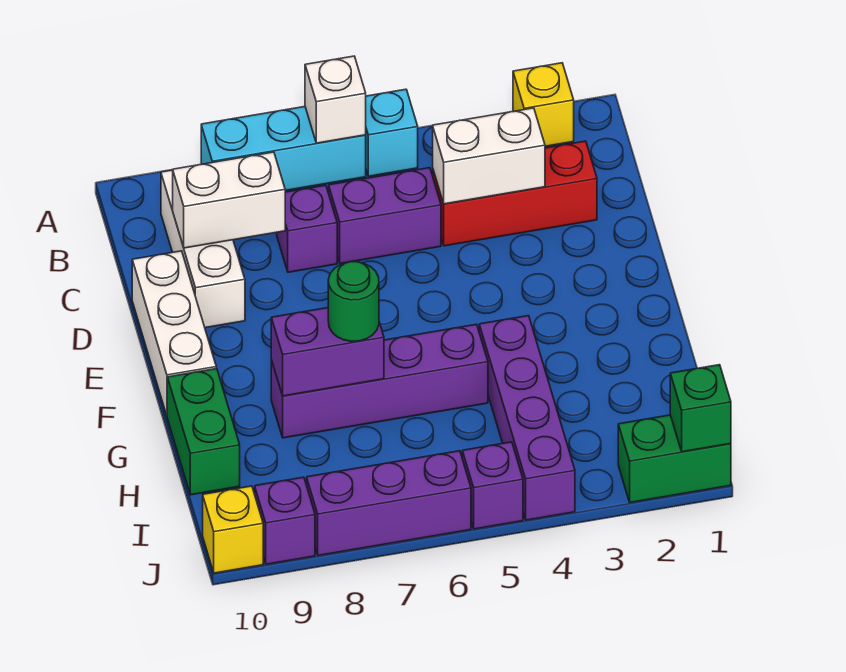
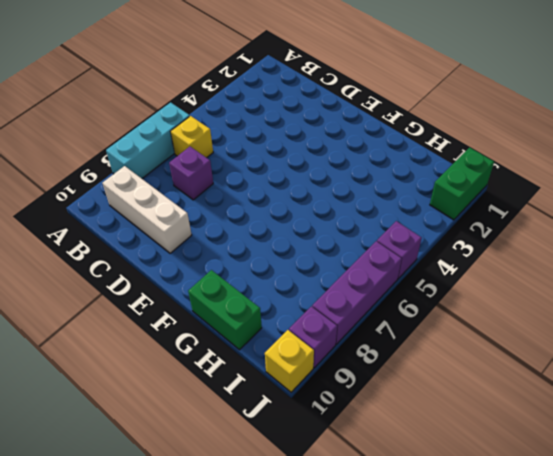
yellow brick B6 level 1 -> yellow brick A2 level 1
none -> cyan brick A5 level 1
none -> red brick C2:C4 level 1
none -> purple brick C5:C6 level 1

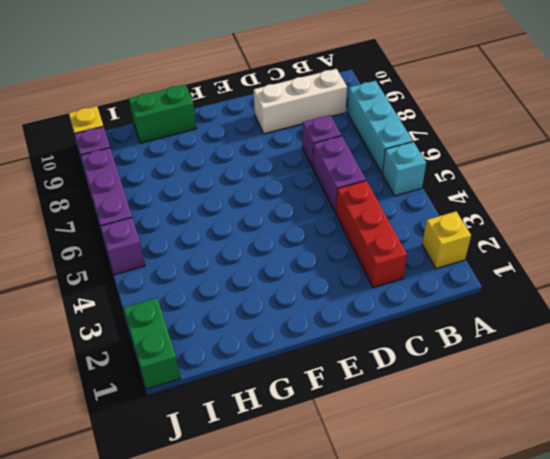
none -> white brick D10:F10 level 1
none -> purple brick G4:J4 level 1
none -> purple brick G5:G8 level 1

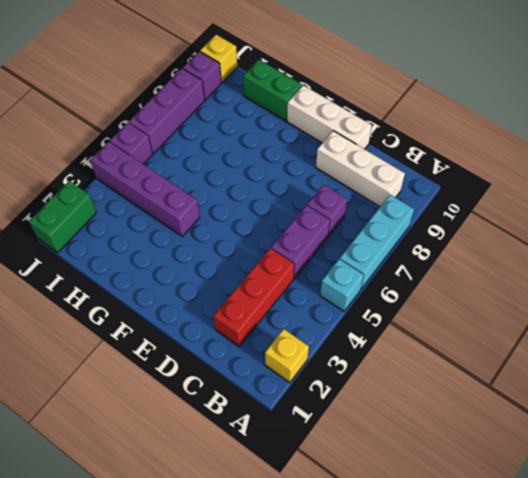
none -> purple brick G5:G8 level 1
none -> white brick A6 level 2
none -> white brick C3:C4 level 2

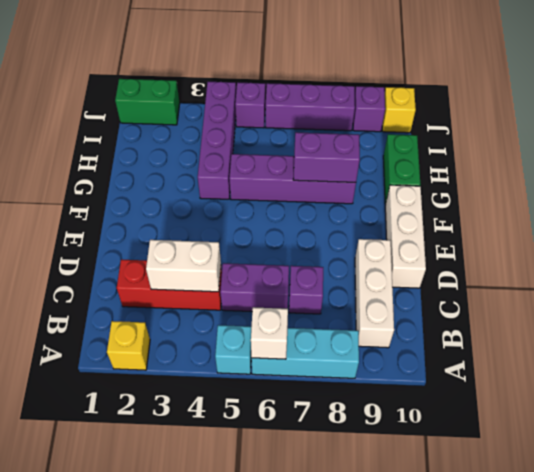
none -> white brick C8:C9 level 2
none -> green brick J1 level 2
none -> green round brick G7 level 3

